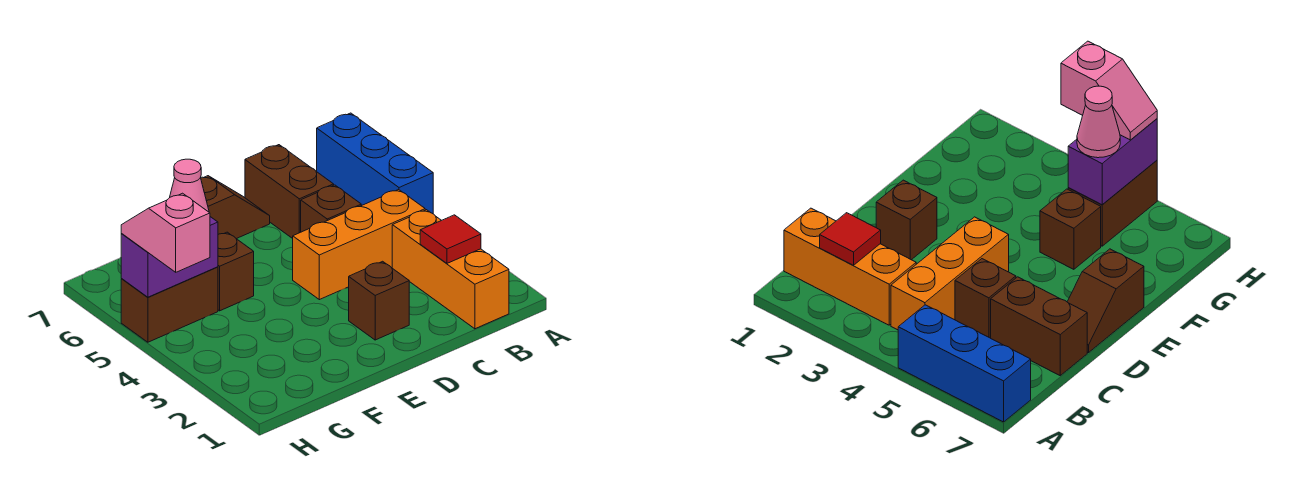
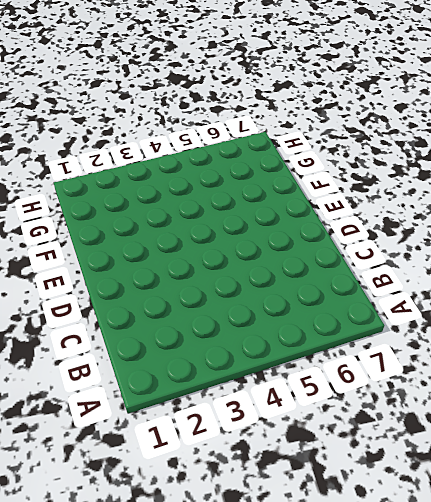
none -> blue brick A5:A7 level 1
none -> orange brick B1:B3 level 1
none -> orange brick B4:D4 level 1

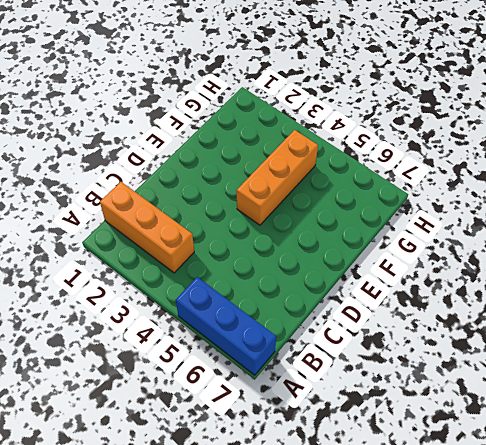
orange brick E4:G4 level 1 -> orange brick B4:D4 level 1
none -> brown brick C5 level 1
none -> brown brick C6:C7 level 1
none -> brown brick D2 level 1

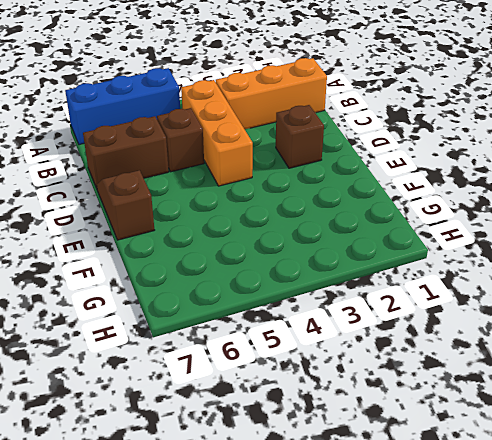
none -> brown brick F5 level 1
none -> brown brick G5:H5 level 1
none -> red tile B2 level 2

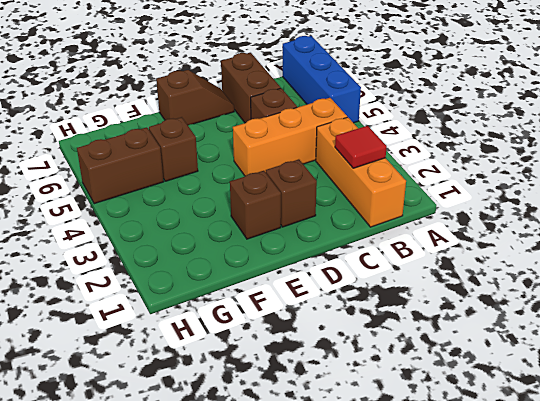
brown brick E2 level 1 -> none
none -> purple brick G5:H5 level 2
none -> pink cone G5 level 3
none -> pink slope H4:H5 level 3 top 4

